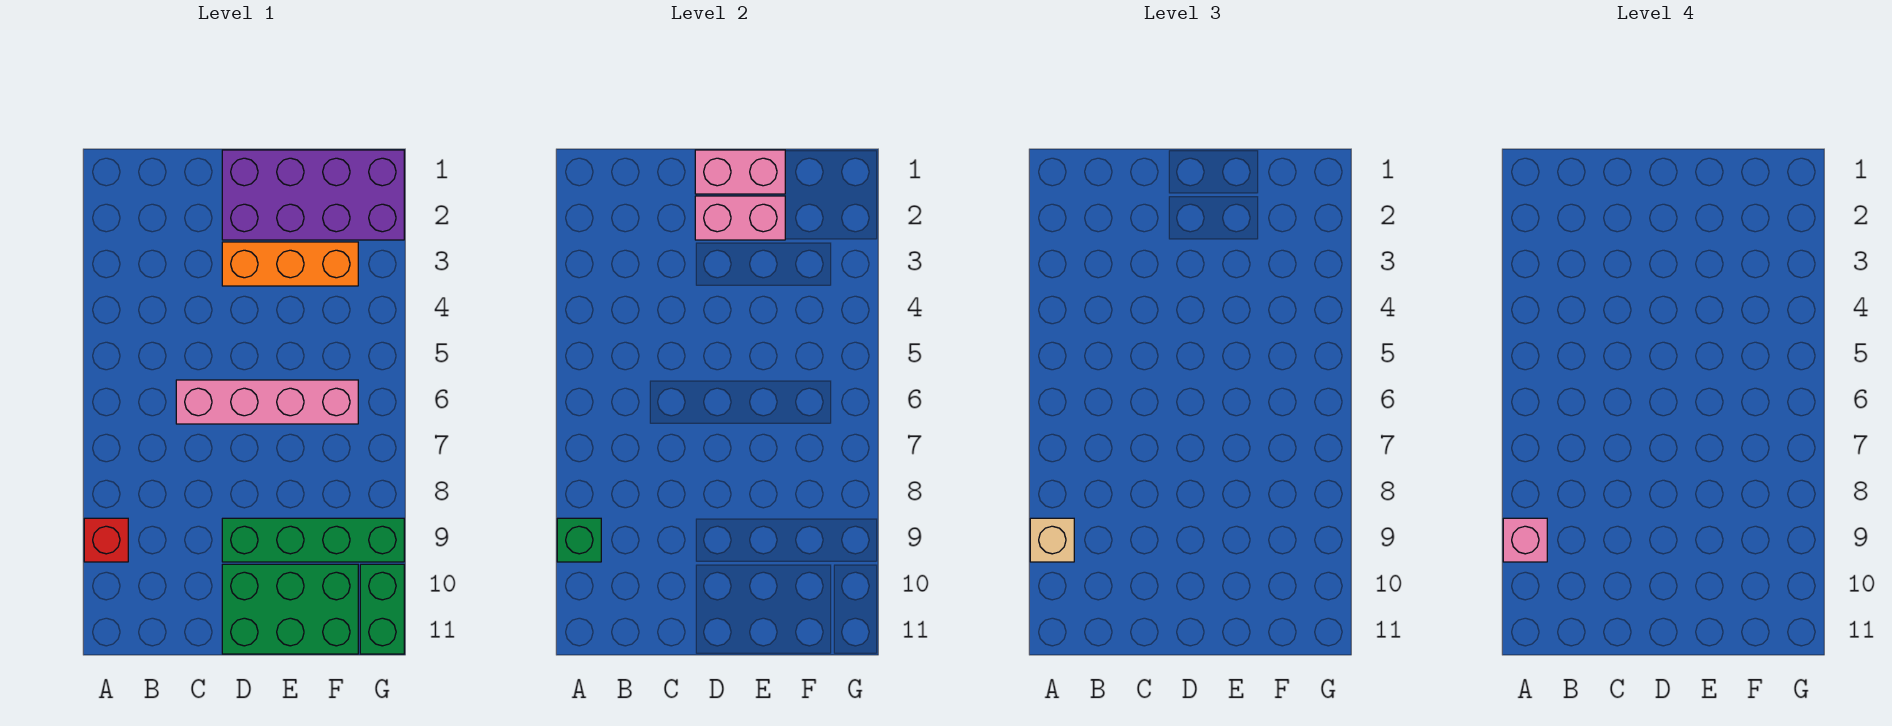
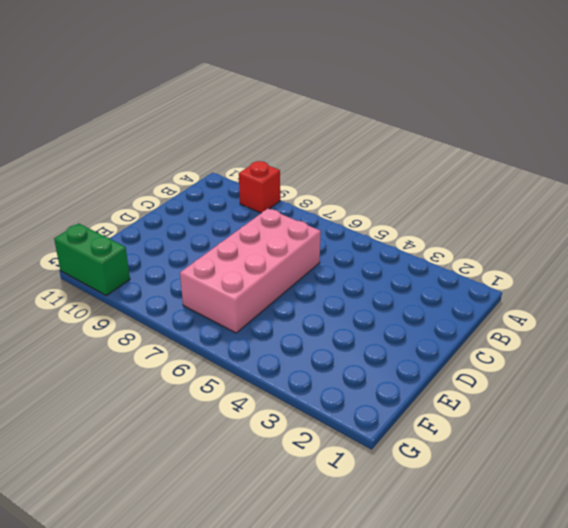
pink brick C6:F7 level 1 -> pink brick C6:F6 level 1
none -> purple brick D1:G2 level 1
none -> orange brick D3:F3 level 1
none -> green brick D9:G9 level 1

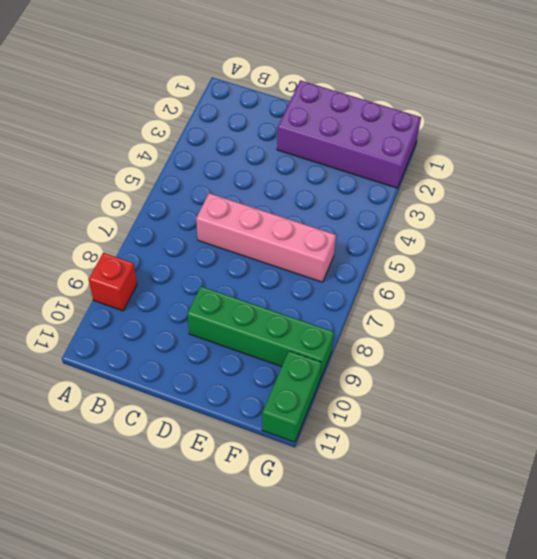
none -> orange brick D3:F3 level 1
none -> green brick D10:F11 level 1
none -> green brick A9 level 2

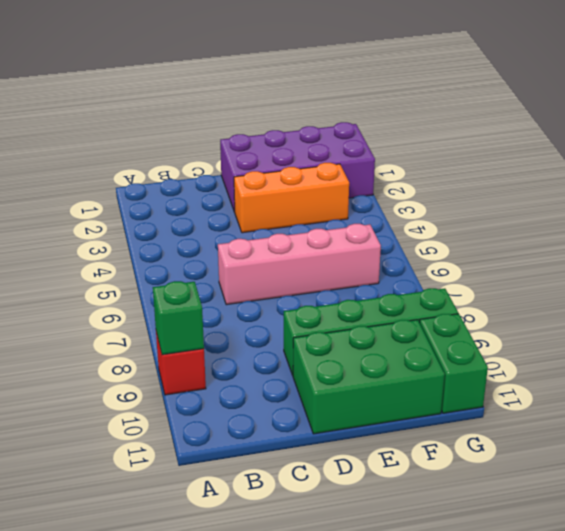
none -> pink brick D1:E1 level 2
none -> pink brick D2:E2 level 2
none -> tan brick A9 level 3

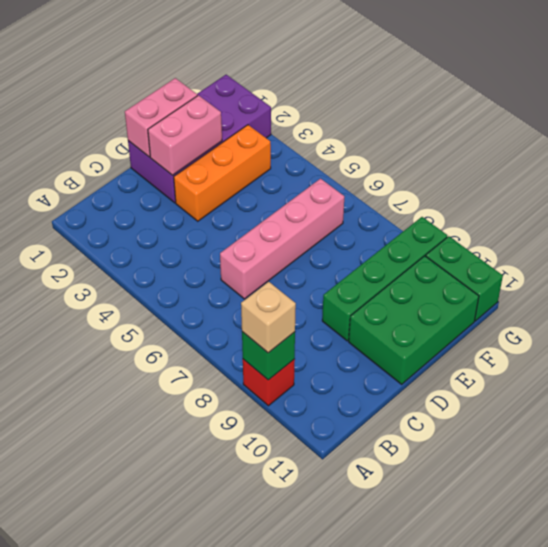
none -> pink brick A9 level 4

